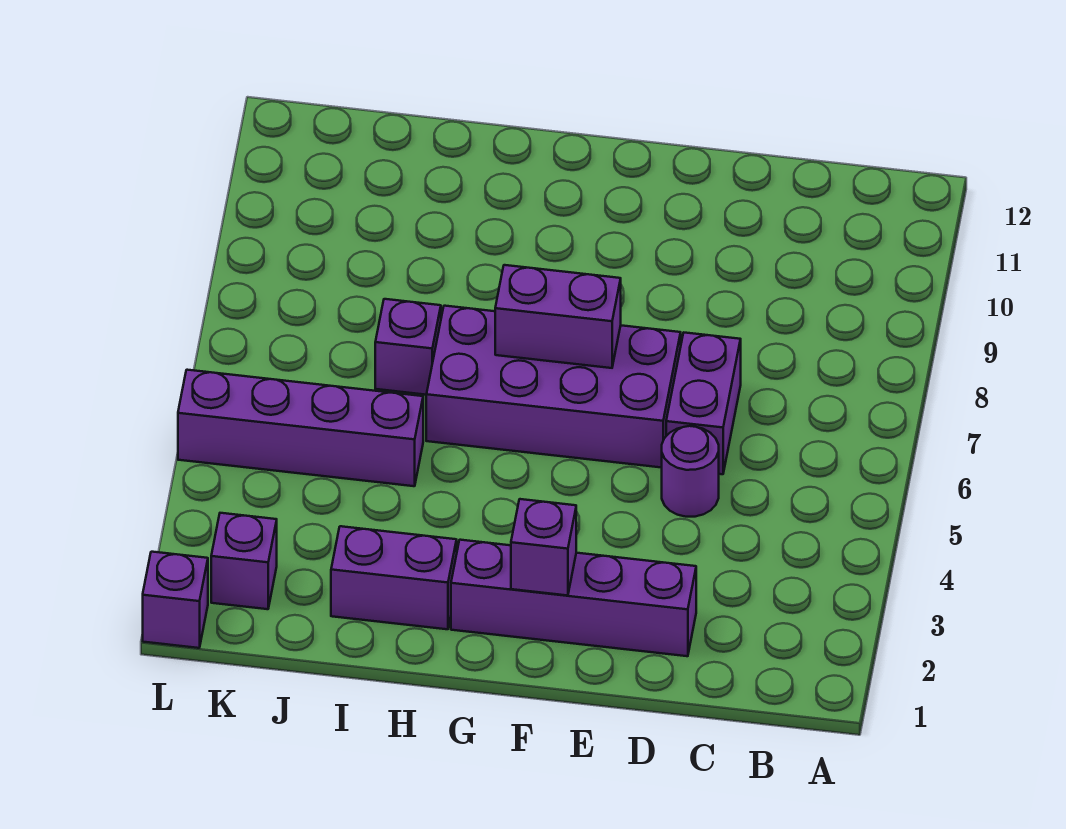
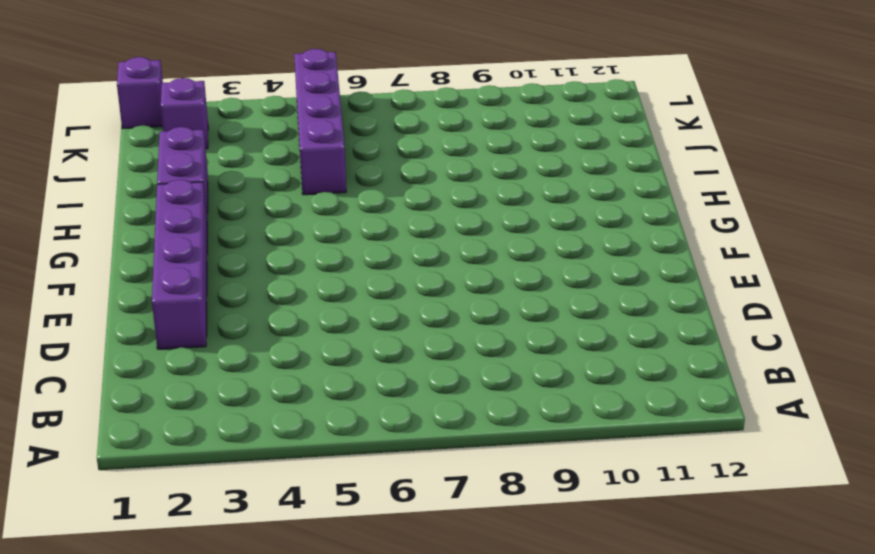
none -> purple round brick D5 level 1
none -> purple brick D6:D7 level 1

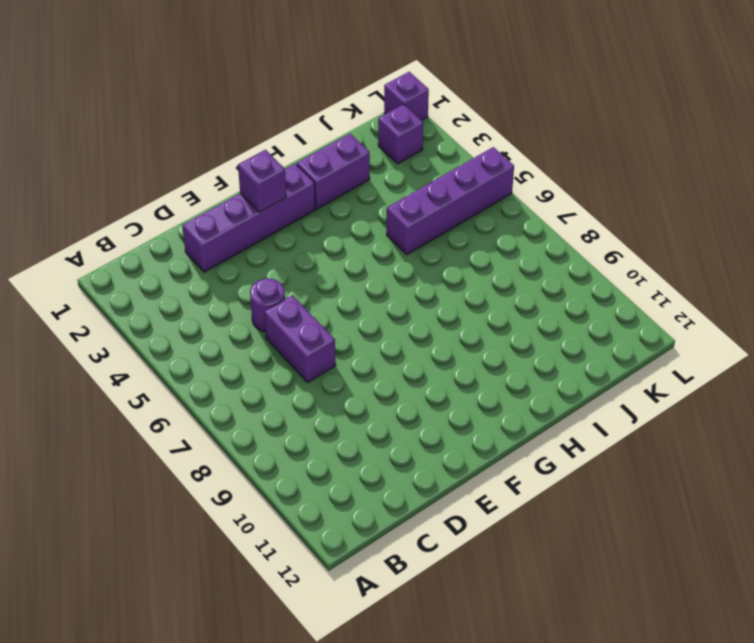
none -> purple brick E6:H7 level 1
none -> purple brick I7 level 1

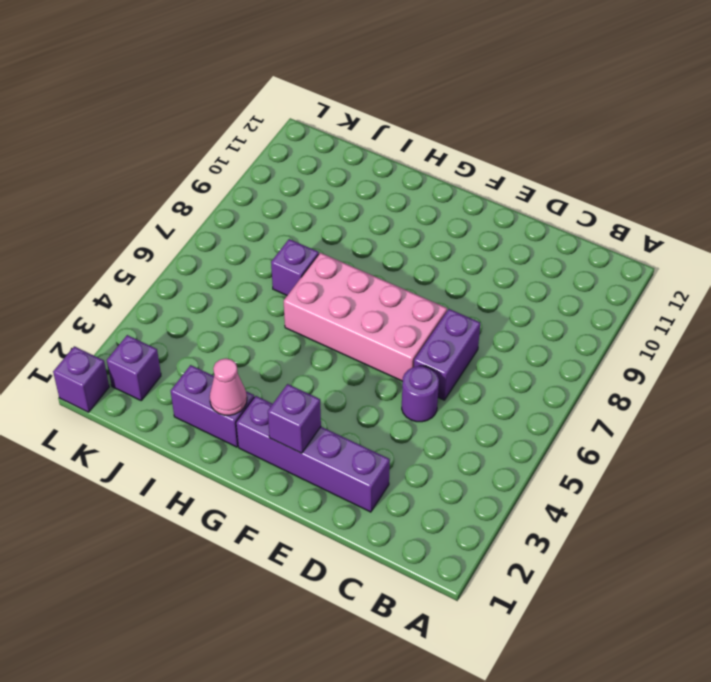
pink brick E6:H7 level 1 -> purple brick E6:H7 level 1
pink cone H2 level 2 -> none
none -> purple brick I5:L5 level 1
none -> purple brick F7:G7 level 2

